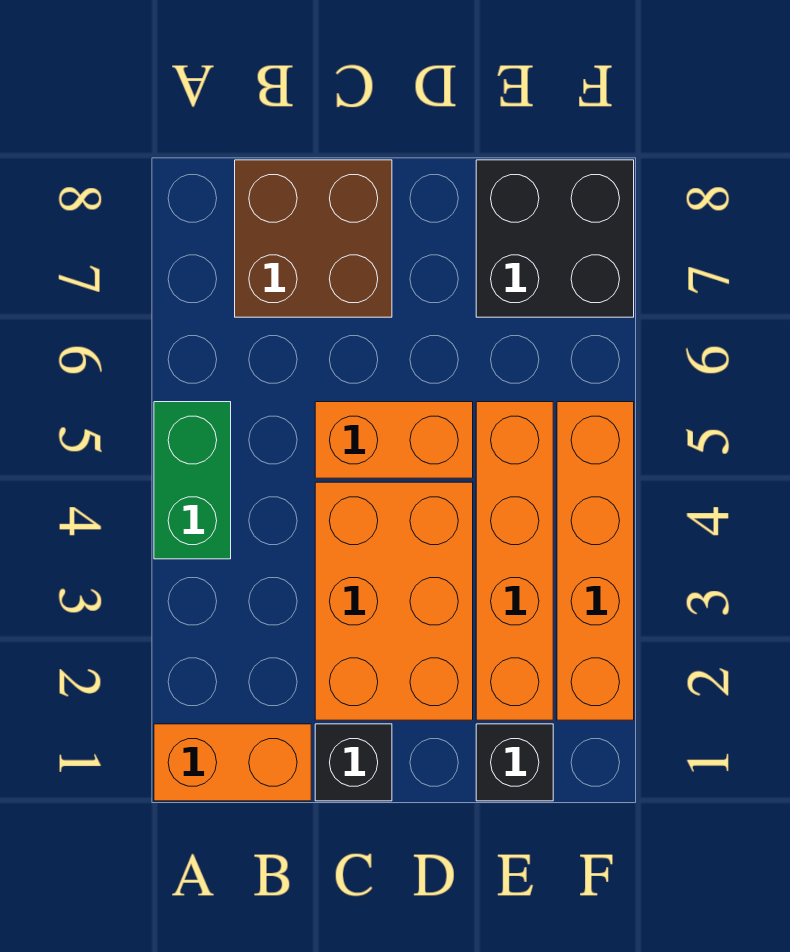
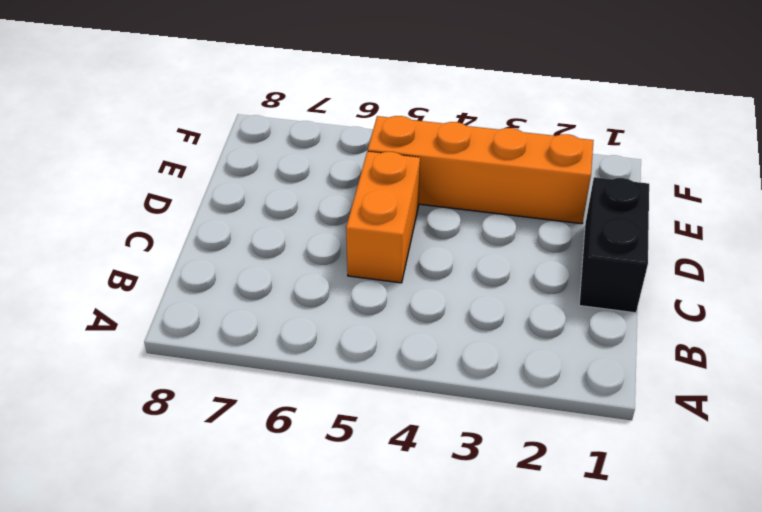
black brick C1:D1 level 1 -> black brick C1 level 1
none -> orange brick A1:B1 level 1
none -> green brick A4:A5 level 1

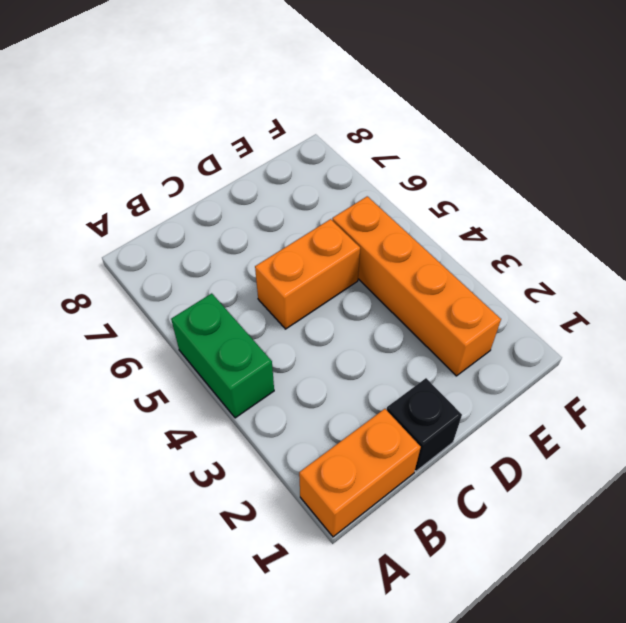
none -> brown brick B7:C8 level 1
none -> orange brick C2:D4 level 1

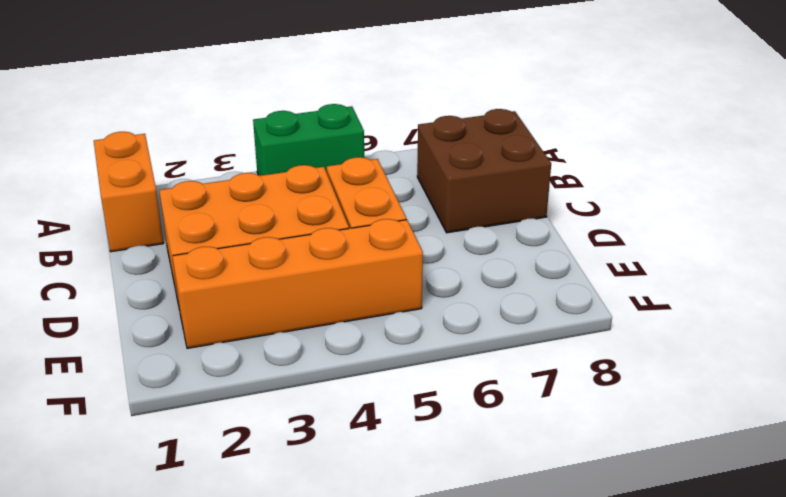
none -> black brick C1 level 1
none -> black brick E1 level 1

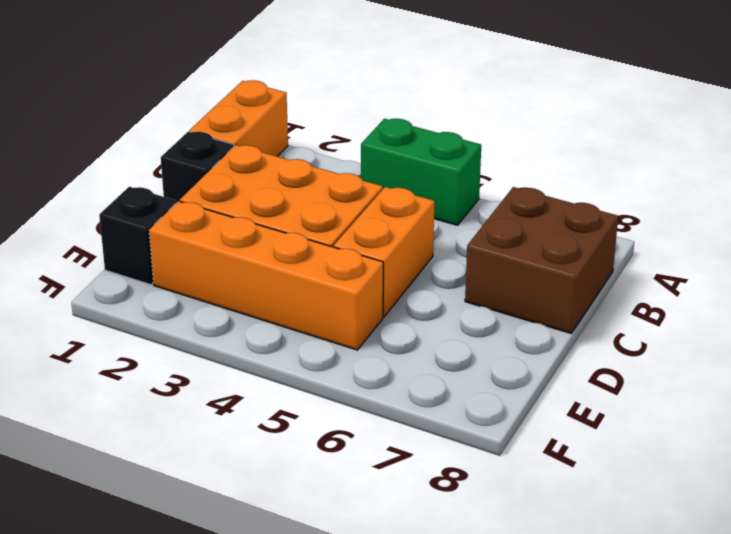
none -> black brick E7:F8 level 1
none -> orange brick F2:F5 level 1

